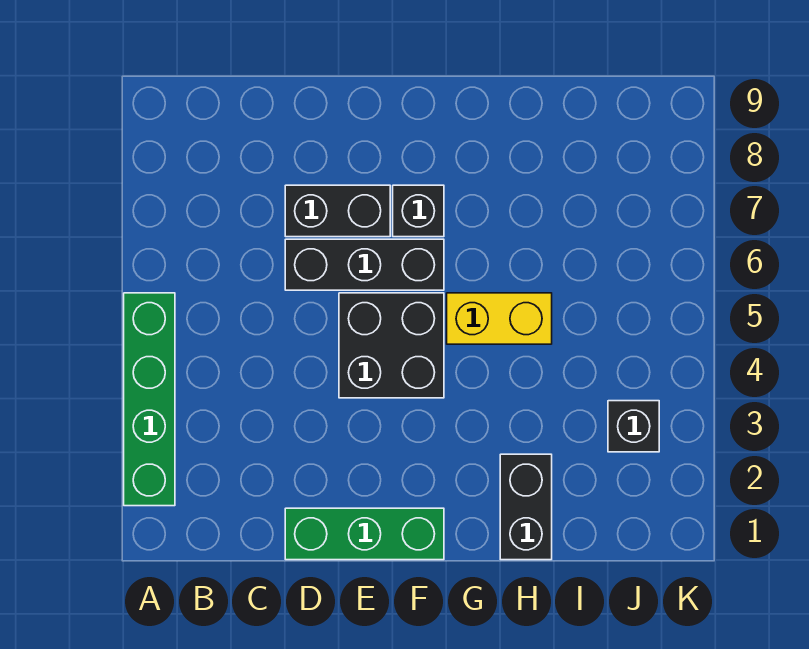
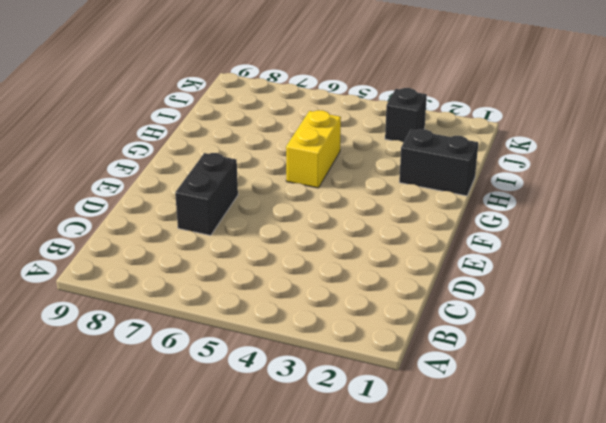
none -> green brick A2:A5 level 1
none -> green brick D1:F1 level 1

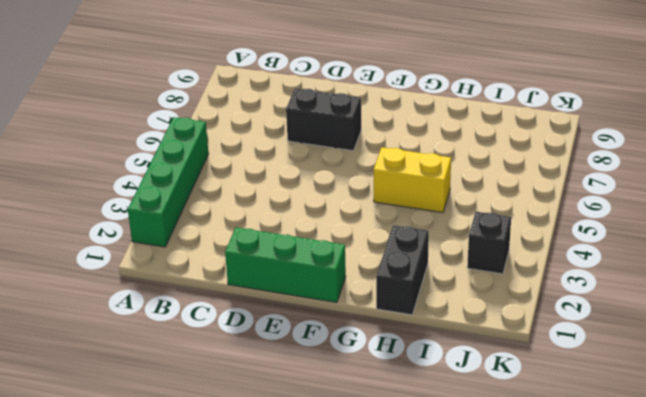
none -> black brick D6:F6 level 1
none -> black brick E4:F5 level 1

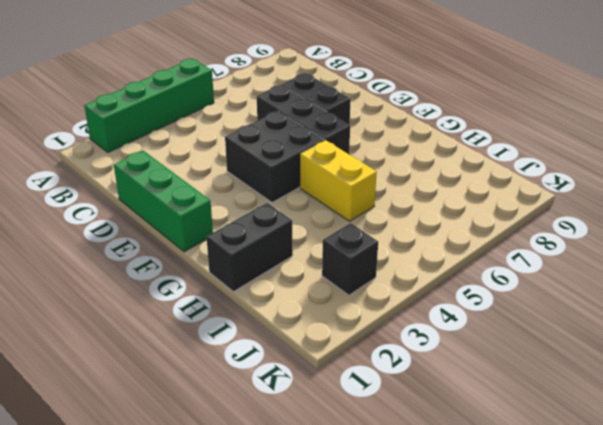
none -> black brick F7 level 1

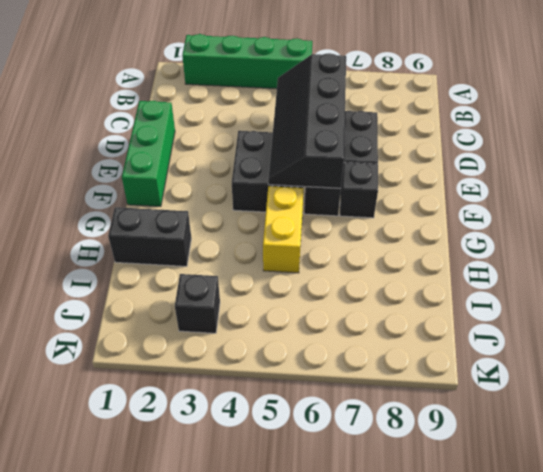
black slope C5:F6 level 2 top 6 -> none

